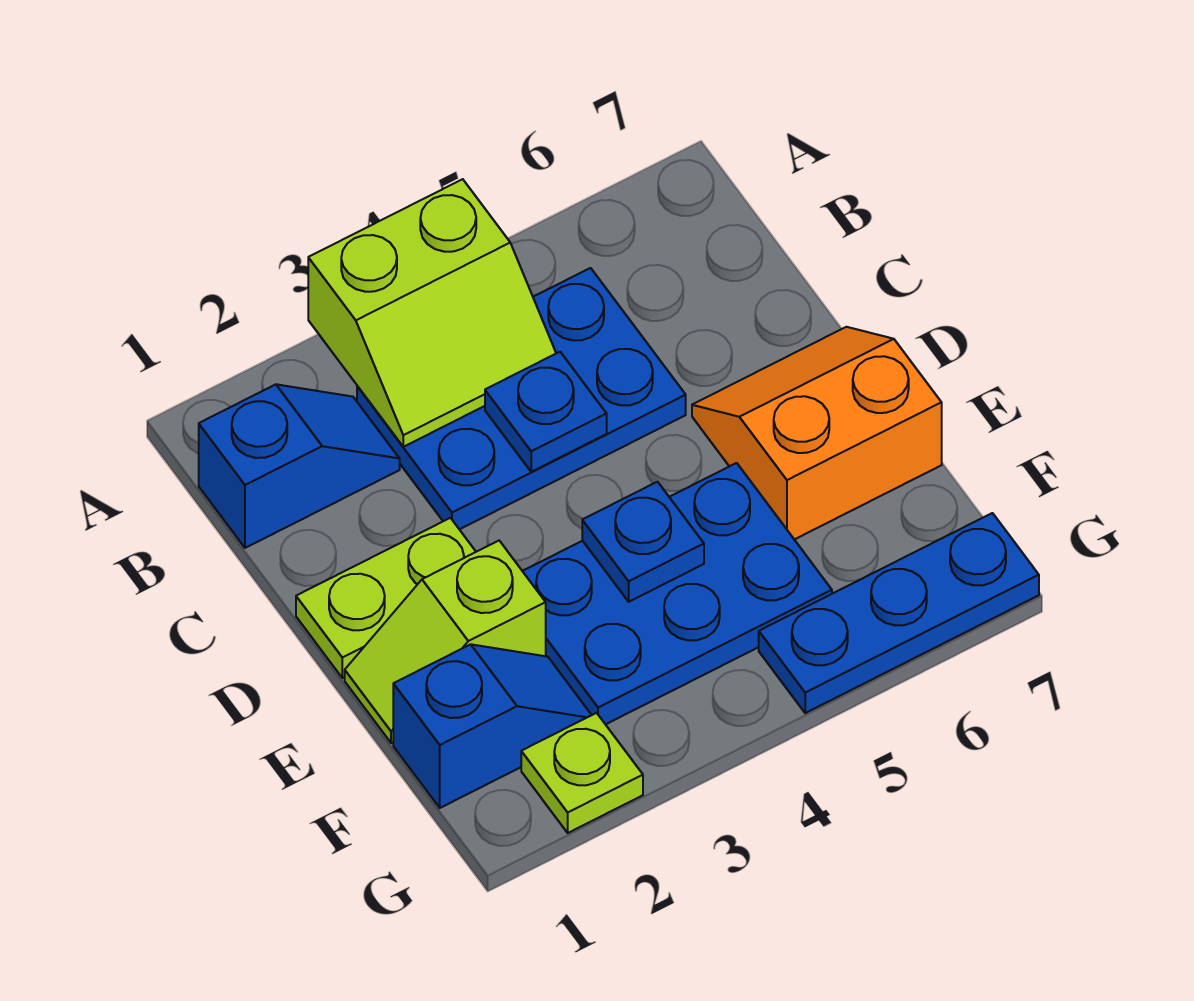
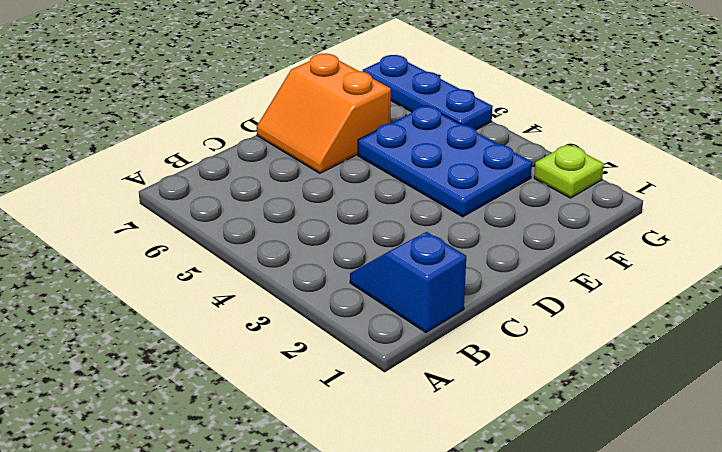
none -> blue plate B3:C5 level 1
none -> lime plate D1:D2 level 1
none -> lime slope E1:E2 level 1 top 2

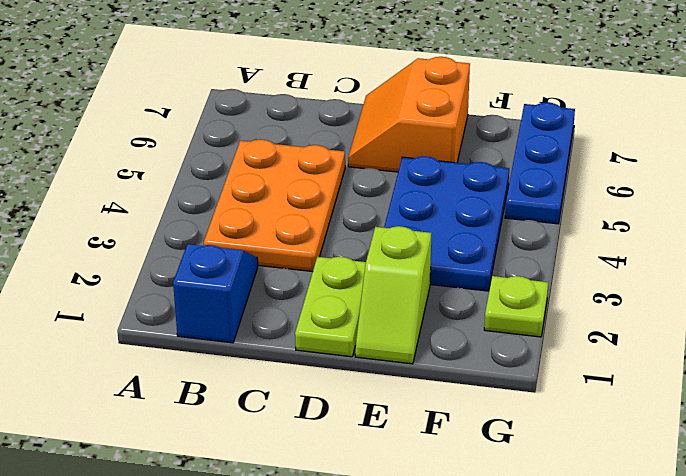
orange plate B3:C5 level 1 -> blue plate B3:C5 level 1
none -> blue slope F1:F2 level 1 top 1
none -> lime slope A3:B4 level 2 top A
none -> blue plate C4 level 2

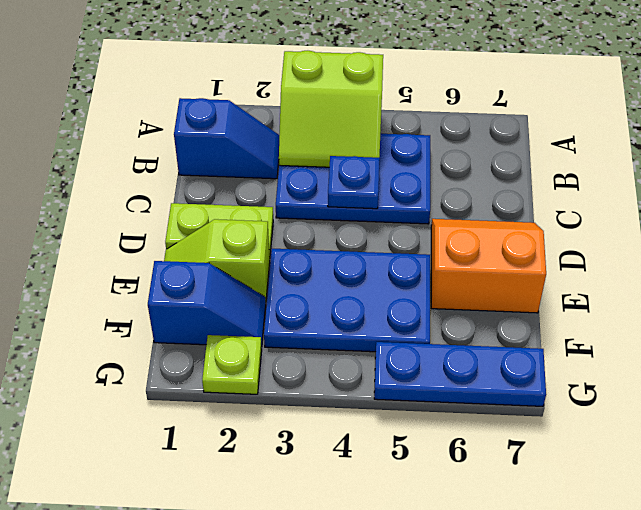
none -> blue plate E4 level 2

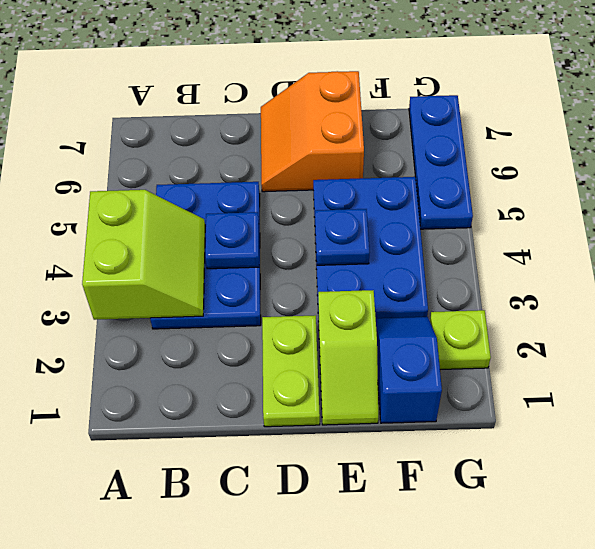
none -> blue slope B1:B2 level 1 top 1

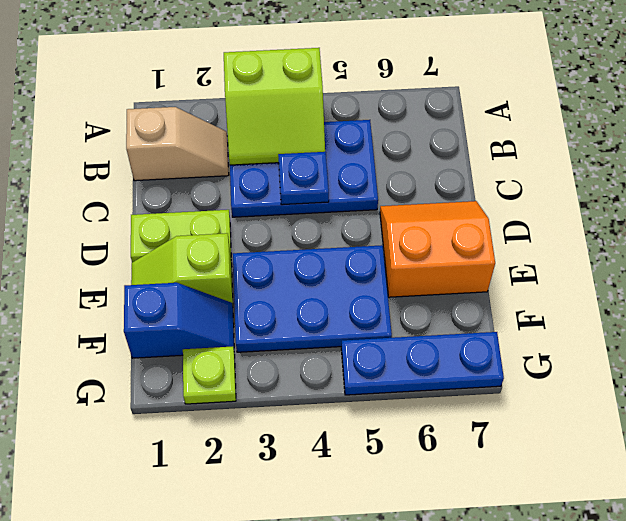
tan slope B1:B2 level 1 top 1 -> blue slope B1:B2 level 1 top 1
none -> blue plate E4 level 2

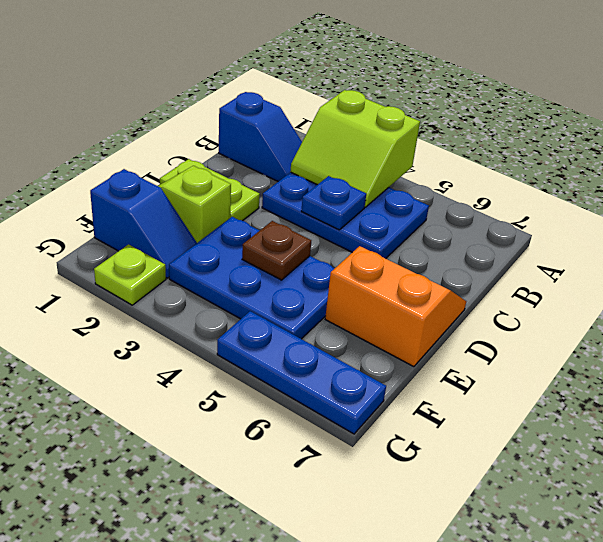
brown plate E4 level 2 -> blue plate E4 level 2

